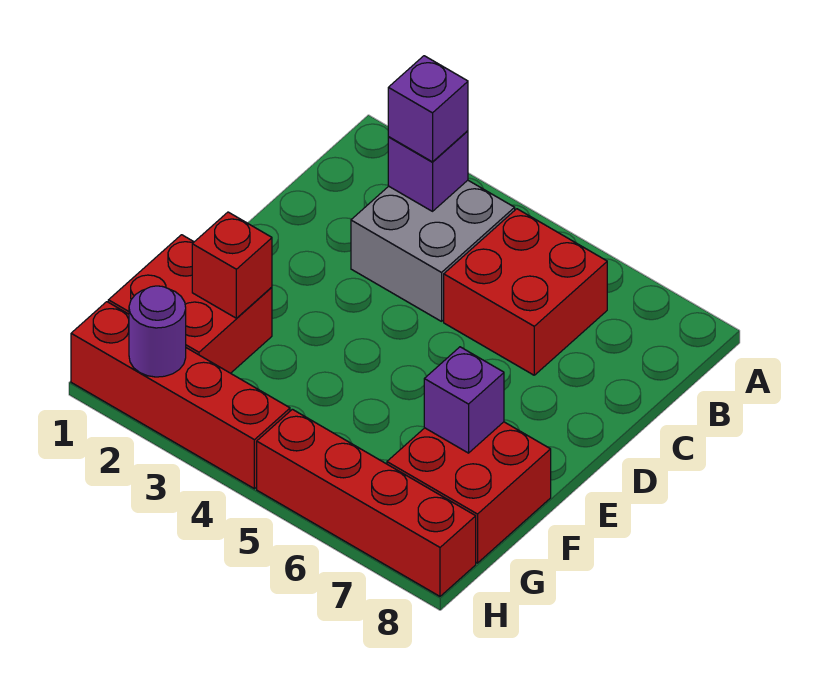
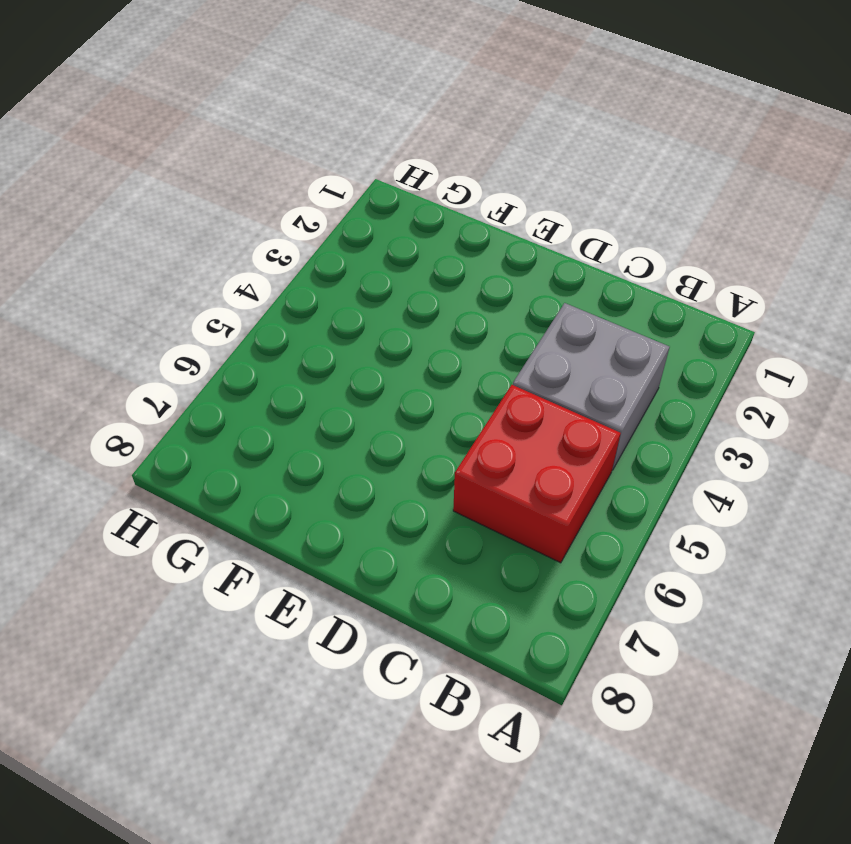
none -> red brick F1:G2 level 1
none -> red brick F7:G8 level 1

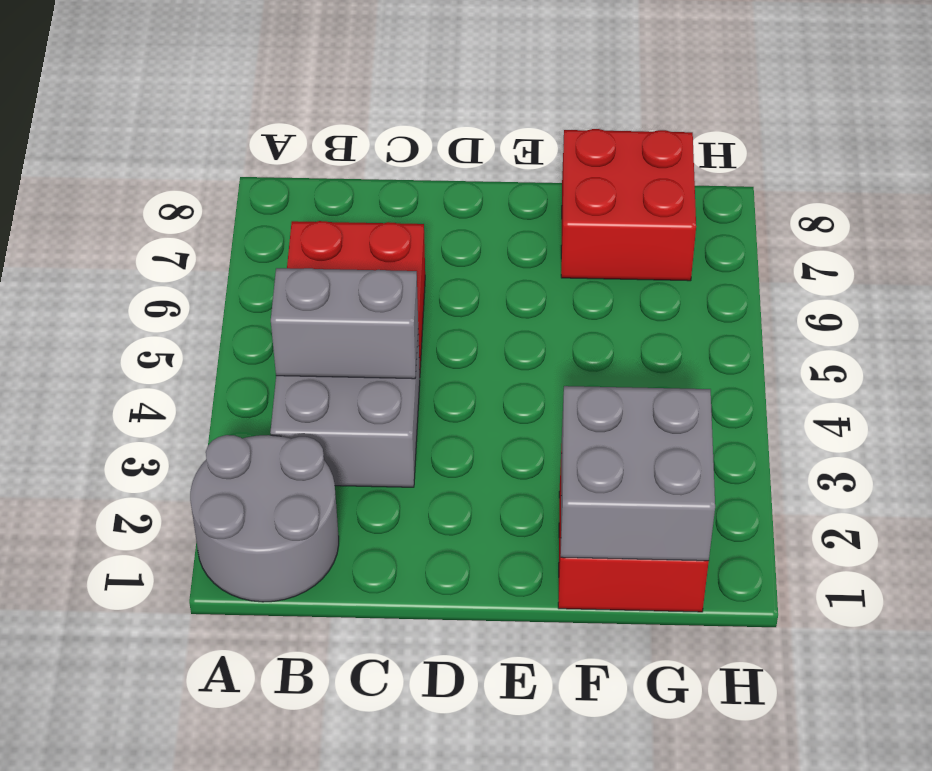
grey round brick A1:B2 level 1 -> none
grey brick B4:C4 level 2 -> none
grey brick F1:G2 level 2 -> red brick F2 level 2
none -> red brick H1:H4 level 1
none -> red brick H5:H8 level 1

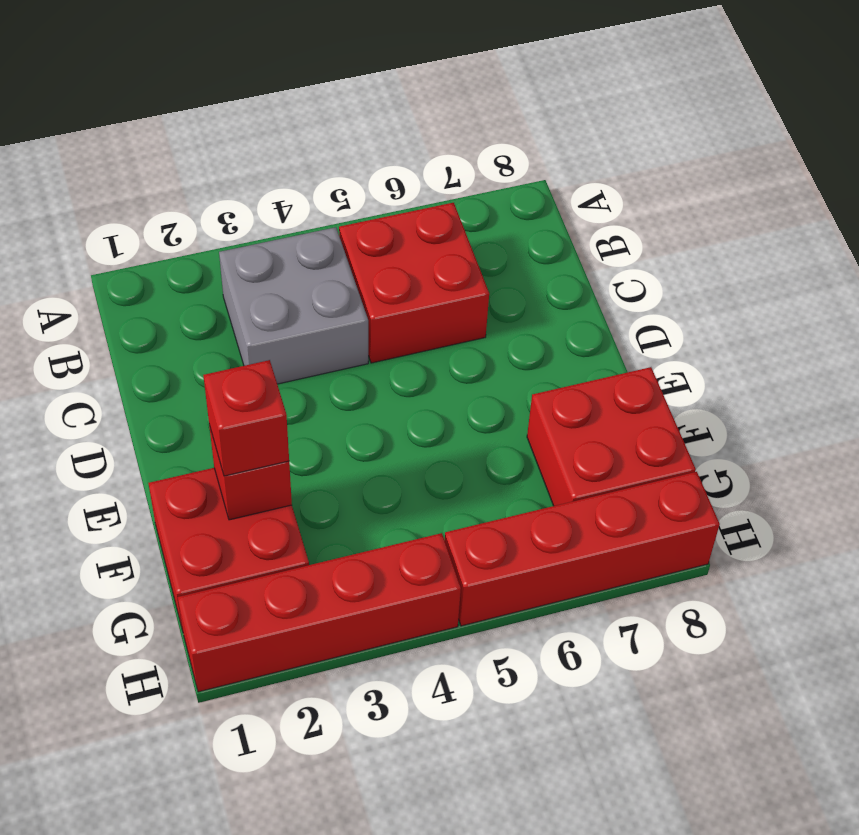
red brick F2 level 3 -> none
none -> purple brick B3 level 2
none -> purple brick F7 level 2

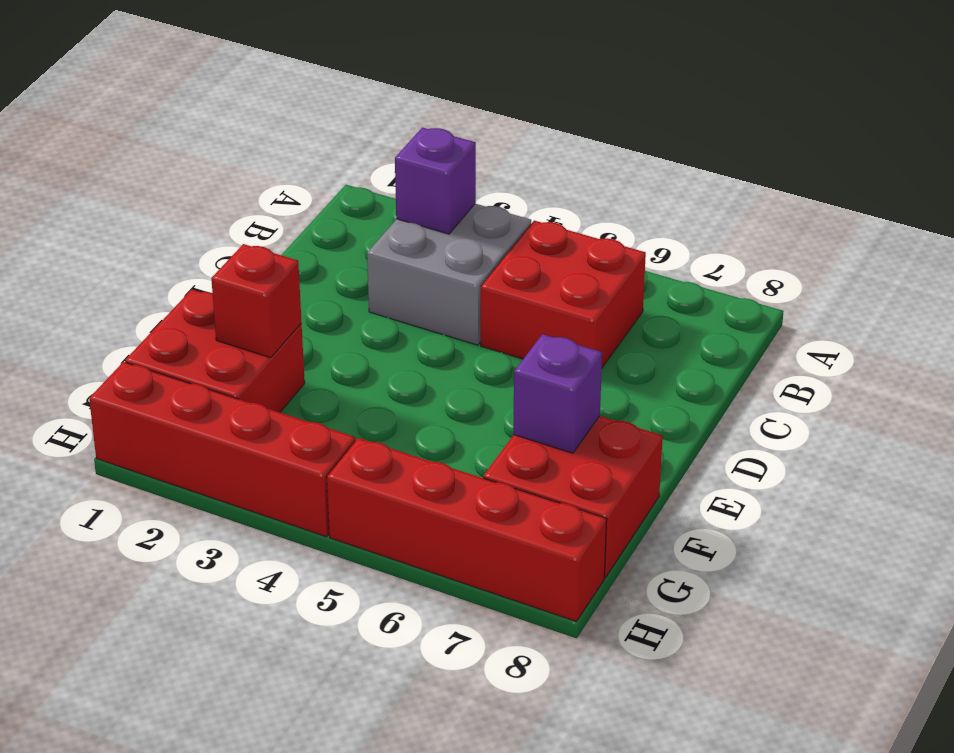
none -> purple round brick H2 level 2
none -> purple brick B3 level 3

